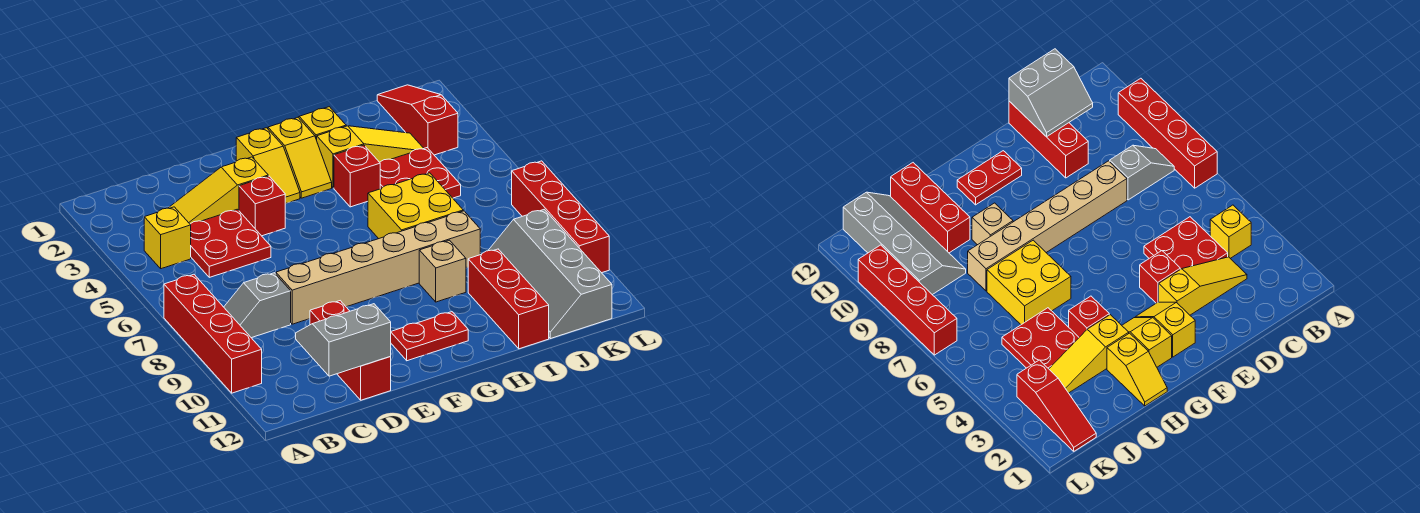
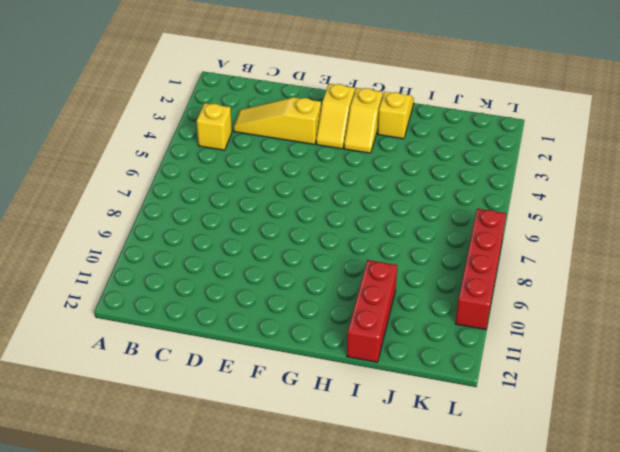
none -> red brick A7:A10 level 1
none -> grey slope B8:C8 level 1 top C
none -> red plate C4:D5 level 1

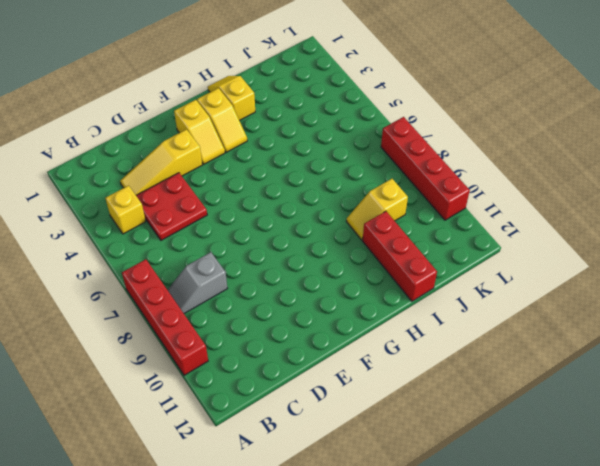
yellow slope I9:J9 level 1 top J -> grey slope J9:K12 level 1 top K
none -> tan brick D8:I8 level 1
none -> red brick D10:D12 level 1
none -> red brick E4 level 1

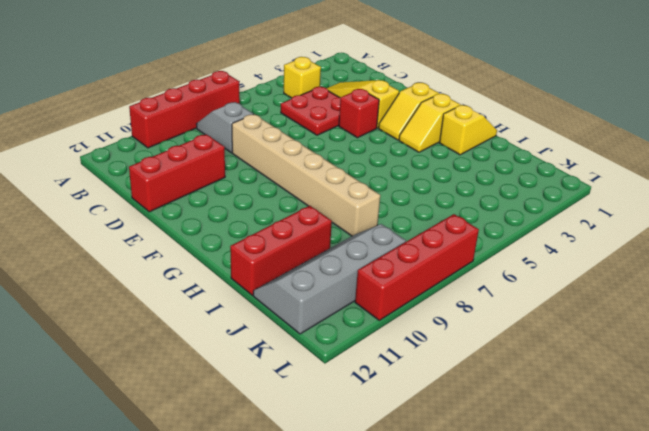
none -> red plate F11:G11 level 1
none -> yellow slope H3:J3 level 1 top H
none -> red brick H4 level 1

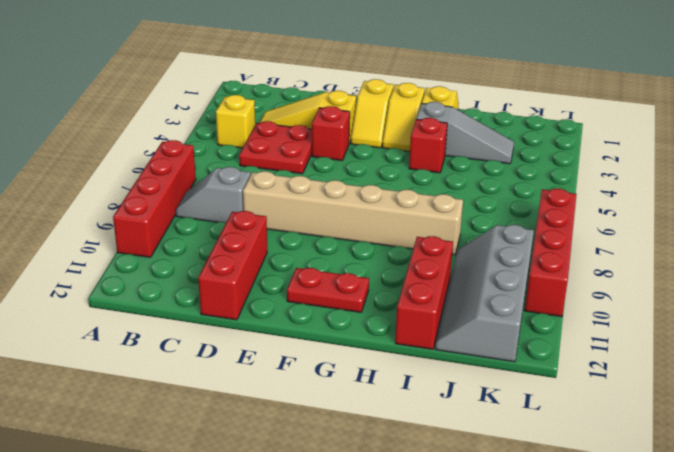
grey slope H3:J3 level 1 top H -> yellow slope H3:J3 level 1 top H
none -> yellow brick H6:I7 level 1
none -> tan brick H9 level 1
none -> red plate I4:J5 level 1

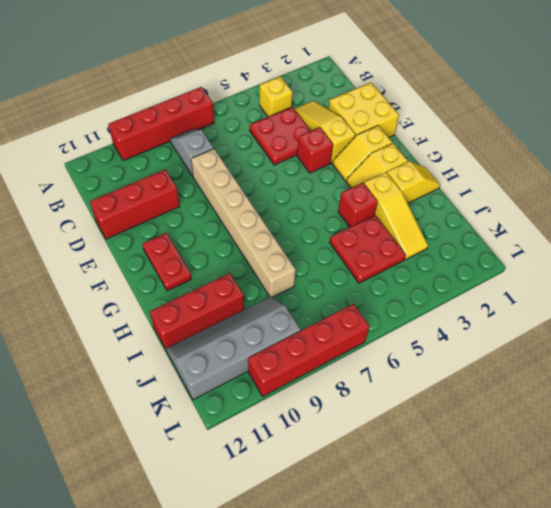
yellow brick D1:E2 level 1 -> yellow brick H6:I7 level 1
none -> tan brick H9 level 1
none -> red slope K1:K3 level 1 top 3
none -> grey slope C11:D12 level 2 top 12

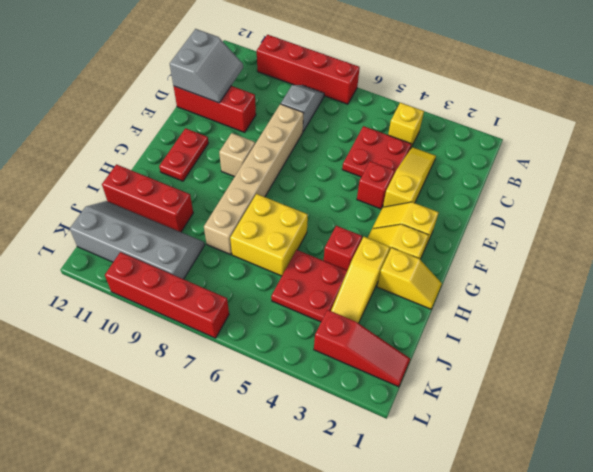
tan brick F9 level 1 -> tan brick H9 level 1

